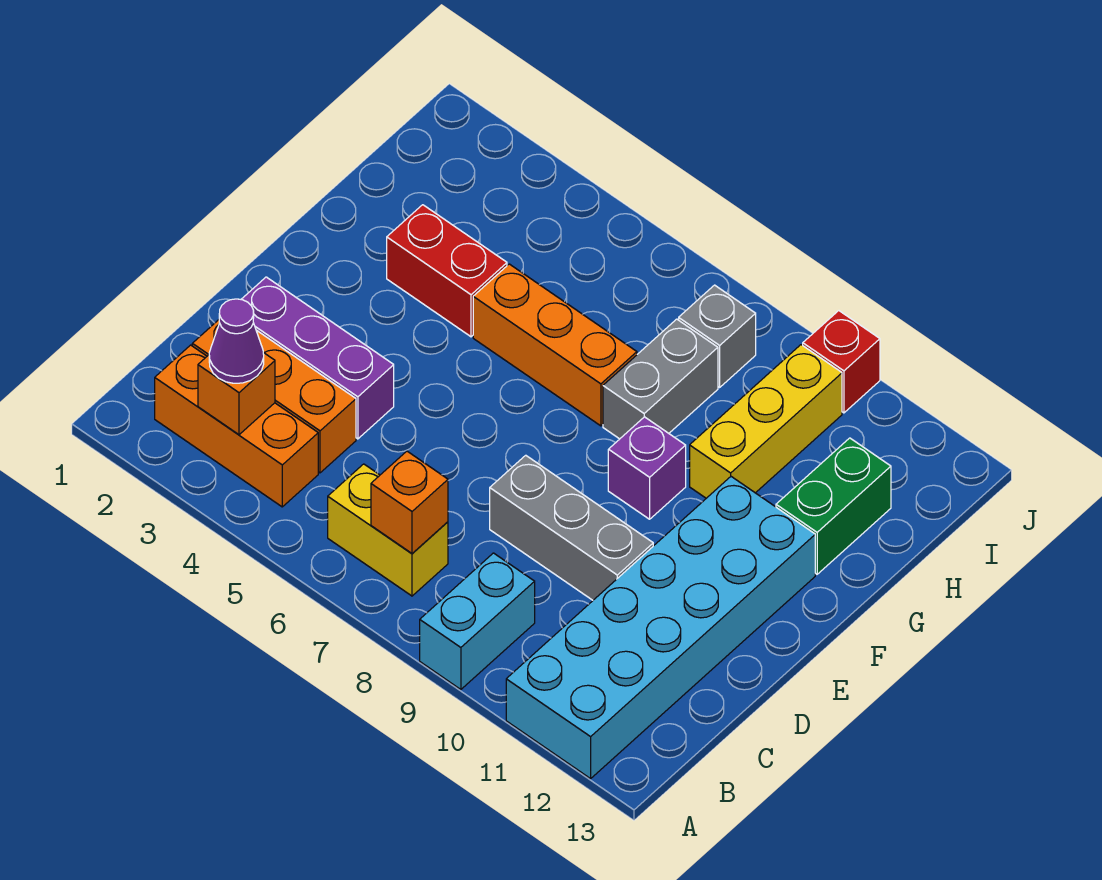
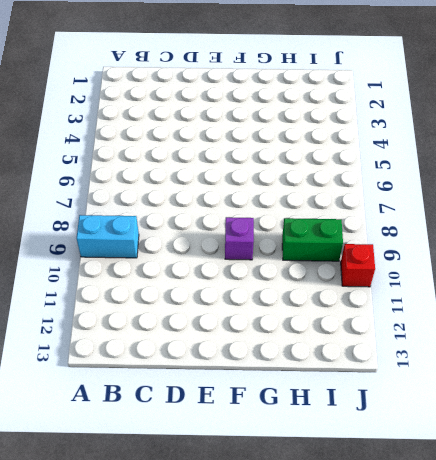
green brick H9:I9 level 1 -> green brick G12:H12 level 1
none -> cyan brick A11:F12 level 1
none -> orange brick B2:B4 level 1
none -> yellow brick B6:B7 level 1

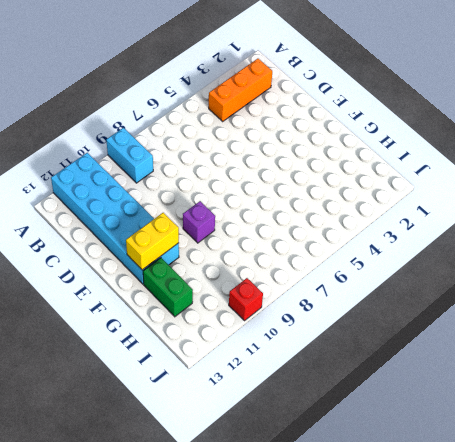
yellow brick F11:F12 level 2 -> yellow brick B6:B7 level 1
none -> orange brick C2:C4 level 1
none -> purple brick D2:D4 level 1
none -> grey brick D8:D10 level 1

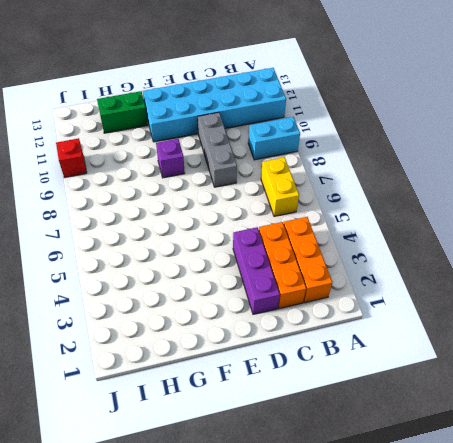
none -> red brick G3:G4 level 1
none -> orange brick G5:G7 level 1
none -> grey brick G8:H8 level 1

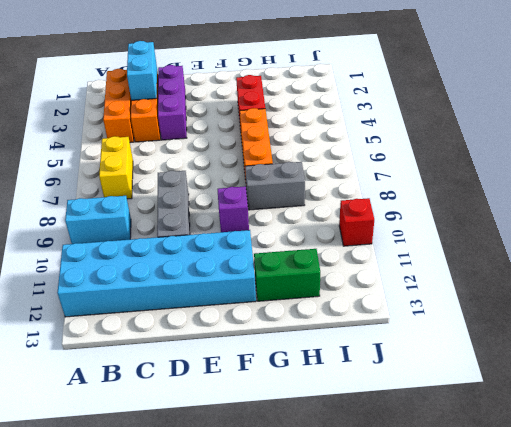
cyan brick C2:C3 level 2 -> none
none -> yellow brick G10:I10 level 1
none -> grey brick I8 level 1
none -> orange brick B3 level 2

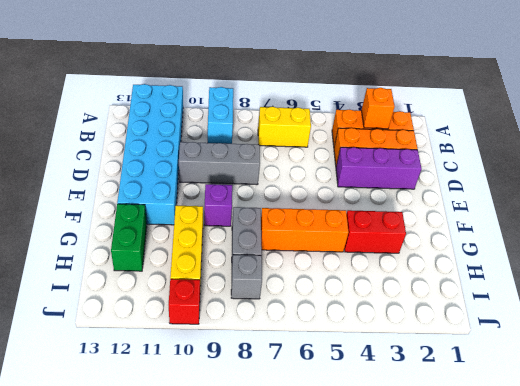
none -> orange brick B7 level 2
none -> purple cone B3 level 3

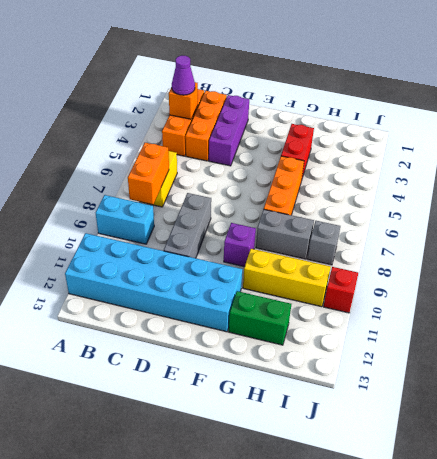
orange brick B7:B8 level 2 -> orange brick B7 level 2

